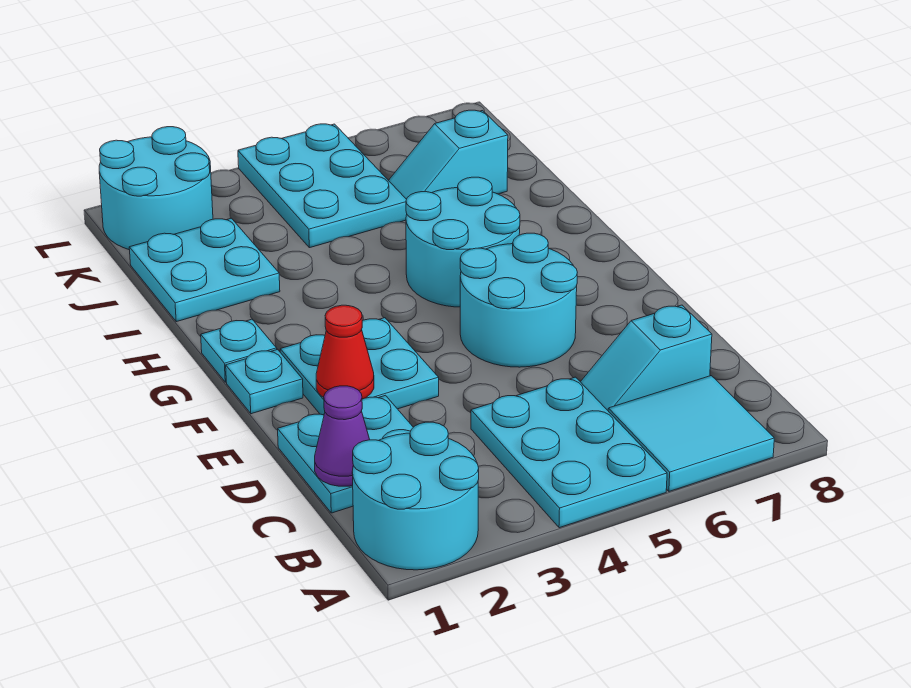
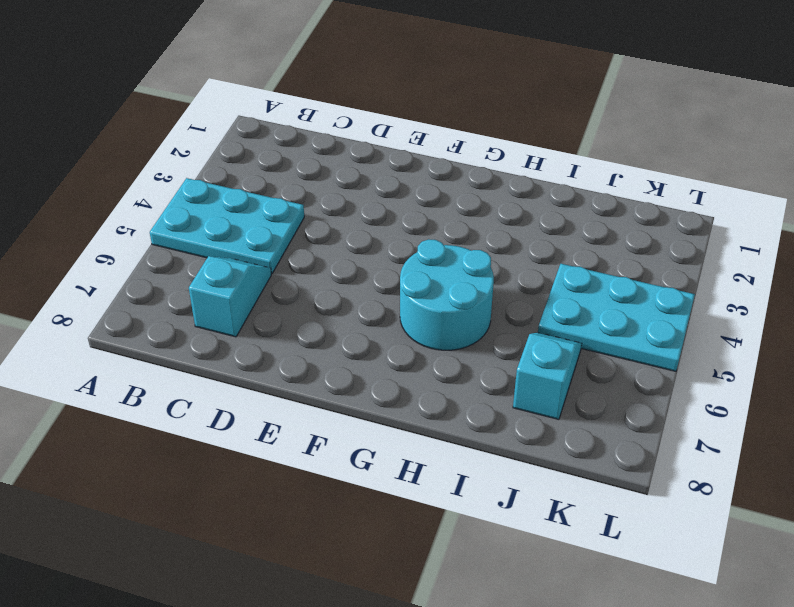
none -> cyan round brick A1:B2 level 1
none -> cyan tile A6:B7 level 1
none -> cyan plate C1:D2 level 1

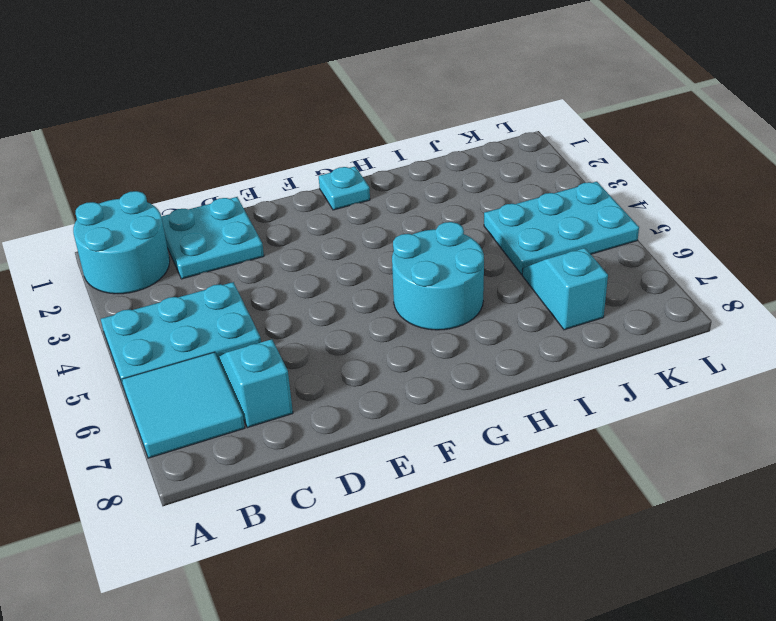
none -> cyan plate E2:F3 level 1
none -> cyan round brick E5:F6 level 1
none -> cyan plate F1 level 1

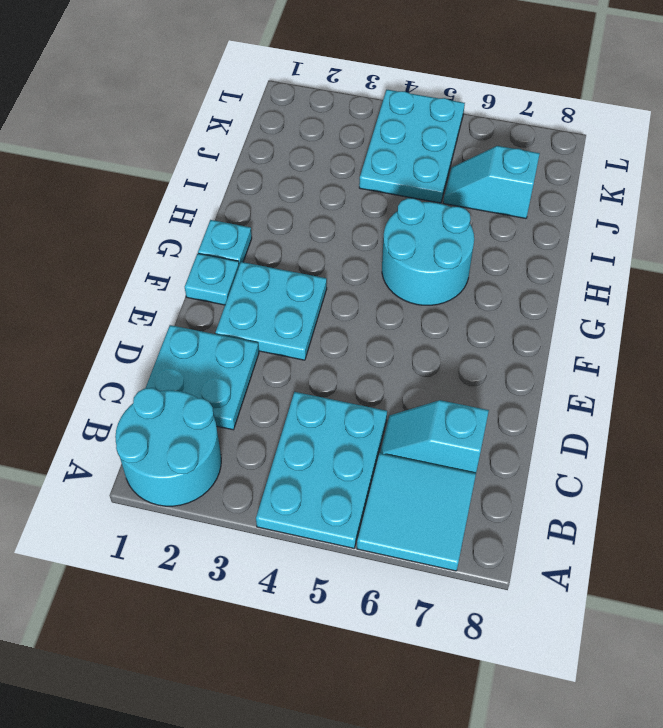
none -> cyan round brick E5:F6 level 1
none -> cyan plate I1:J2 level 1
none -> cyan round brick K1:L2 level 1

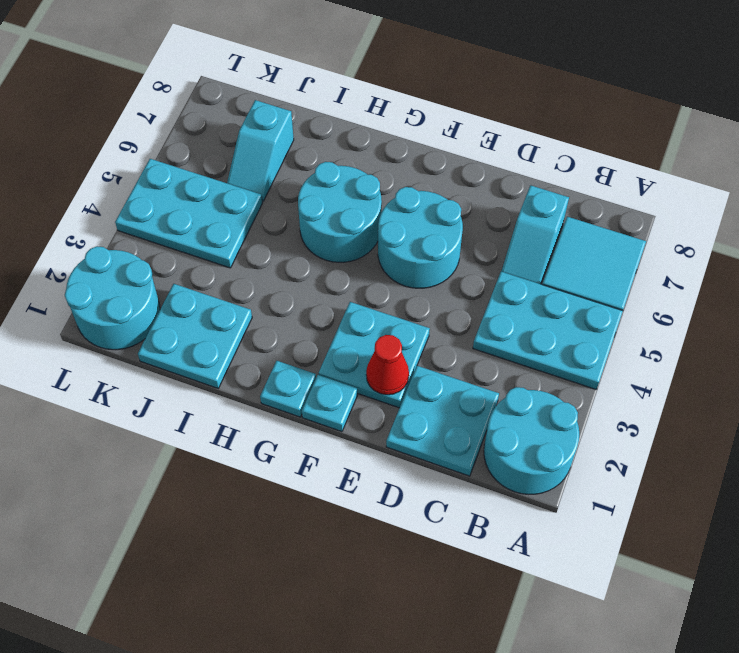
none -> purple cone C1 level 2

